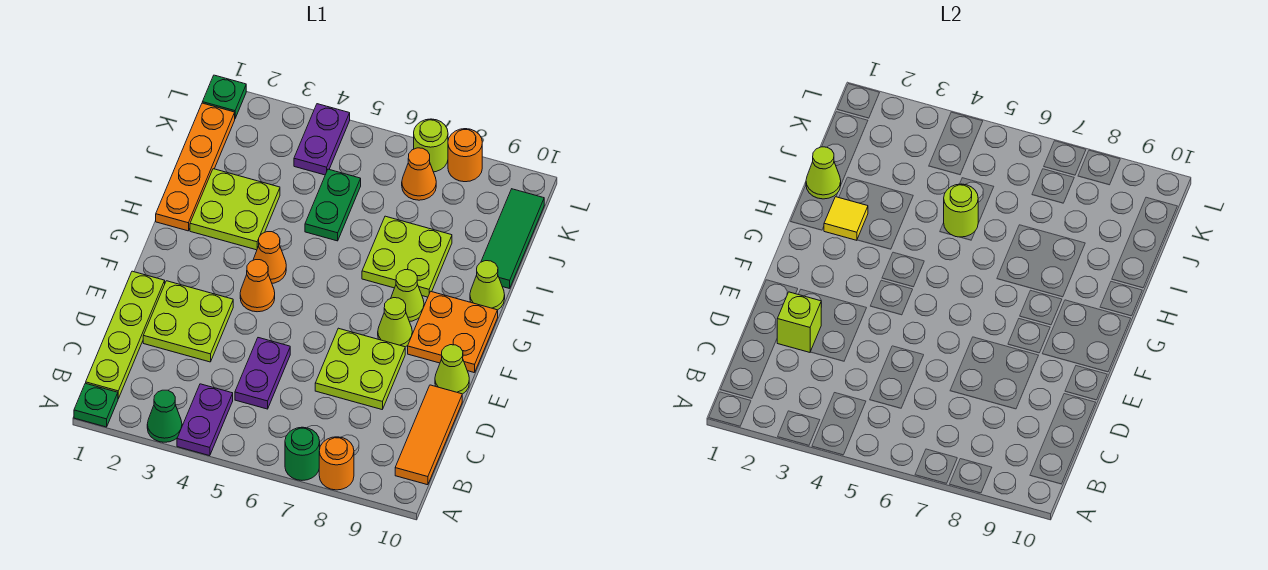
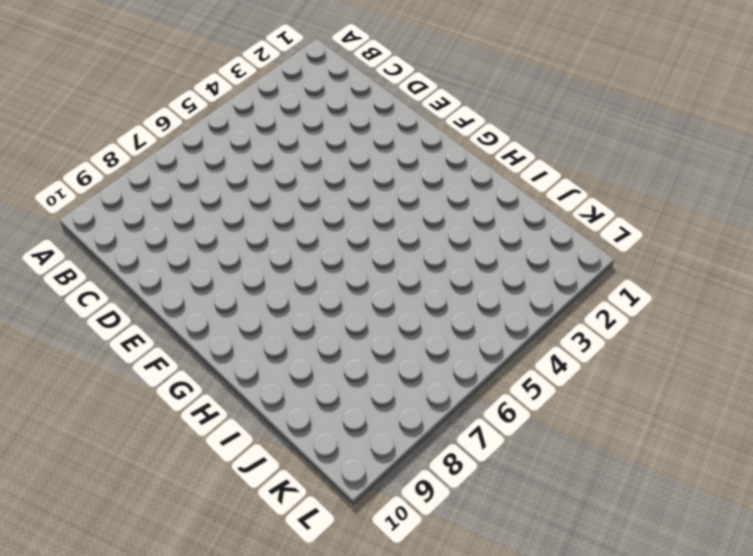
none -> green plate A1 level 1
none -> green cone A3 level 1
none -> purple plate A4:B4 level 1
none -> green round brick A7 level 1

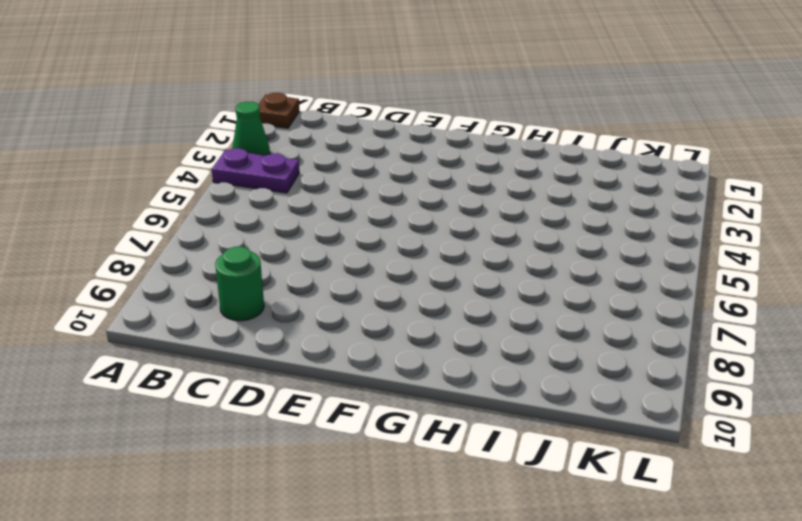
brown plate A1 level 1 -> green plate A1 level 1
green round brick C9 level 1 -> green round brick A7 level 1
none -> orange round brick A8 level 1
none -> lime plate B1:E1 level 1
none -> orange tile B10:D10 level 1
none -> purple plate C5:D5 level 1

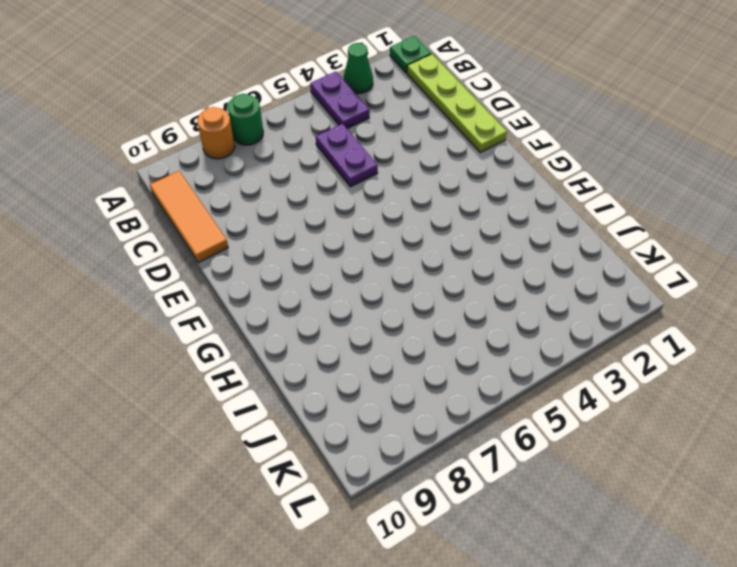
none -> lime plate D2:E3 level 1
none -> lime plate D7:E8 level 1
none -> lime cone E10 level 1
none -> orange cone F4 level 1

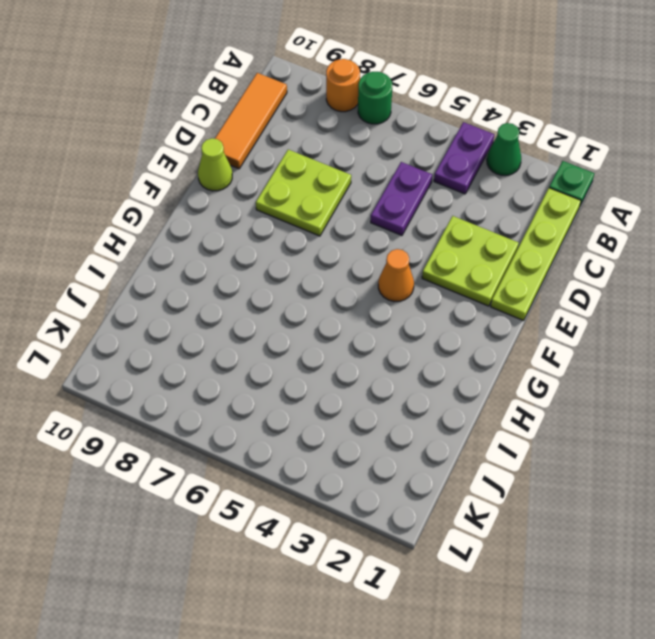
none -> lime cone F8 level 1
none -> orange plate F9:G10 level 1
none -> orange cone G4 level 1
none -> lime cone G8 level 1

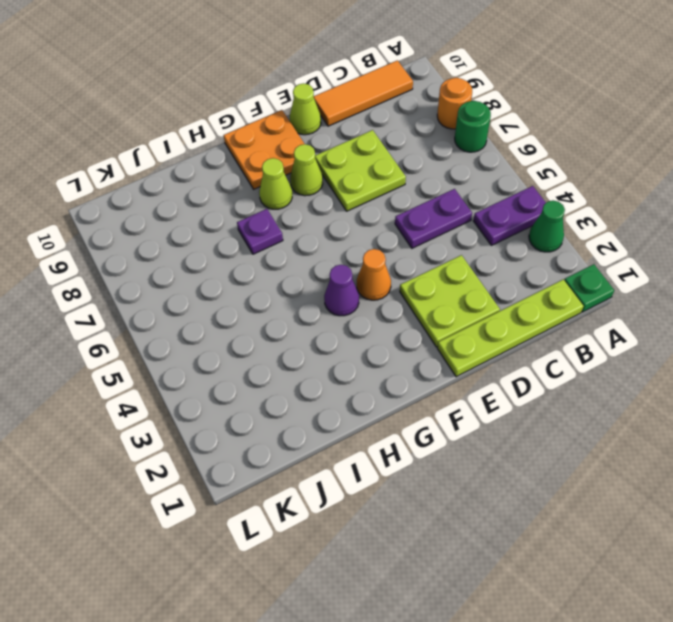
purple cone G4 level 1 -> orange cone G4 level 1
purple plate H7 level 1 -> lime plate H7:I8 level 1
none -> orange plate H1:K1 level 1
none -> lime plate H2:I3 level 1
none -> lime cone H10 level 1
none -> green plate I5:J5 level 1

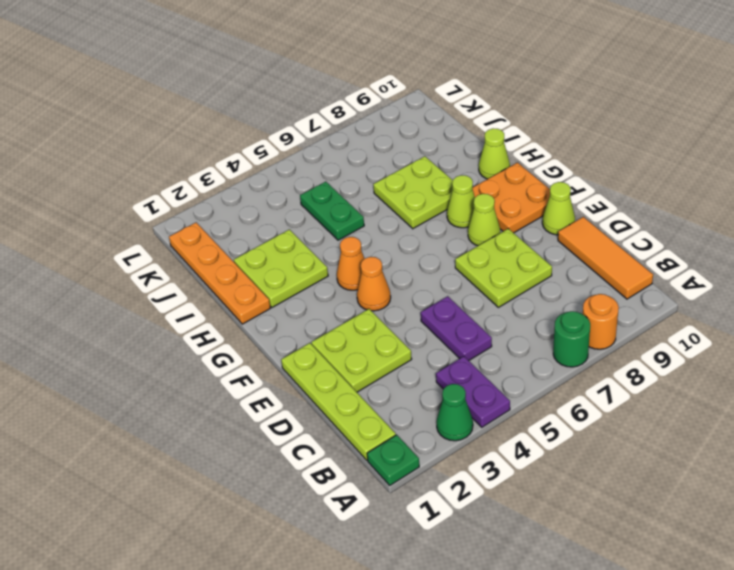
none -> green tile I10:K10 level 1
none -> purple plate K4:L4 level 1
none -> orange cone K7 level 1
none -> green plate L1 level 1

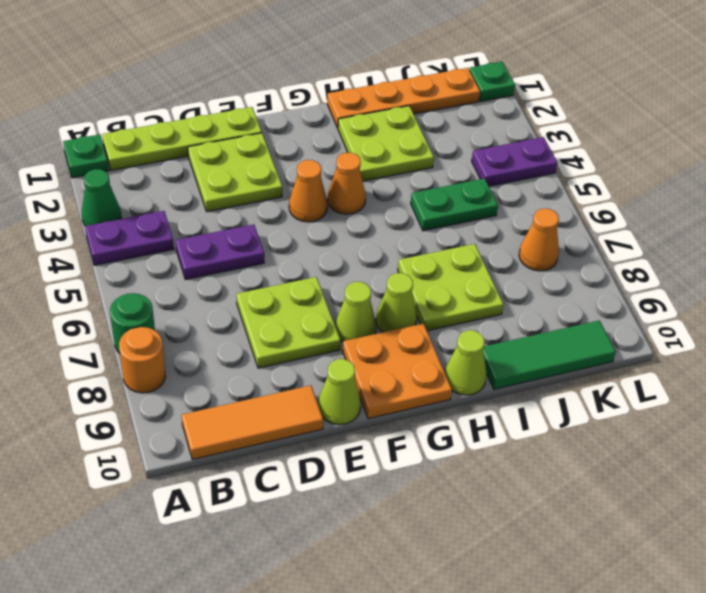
none -> lime round brick L7 level 1
none -> orange round brick L8 level 1
none -> lime brick D2 level 2
none -> yellow tile H2 level 2

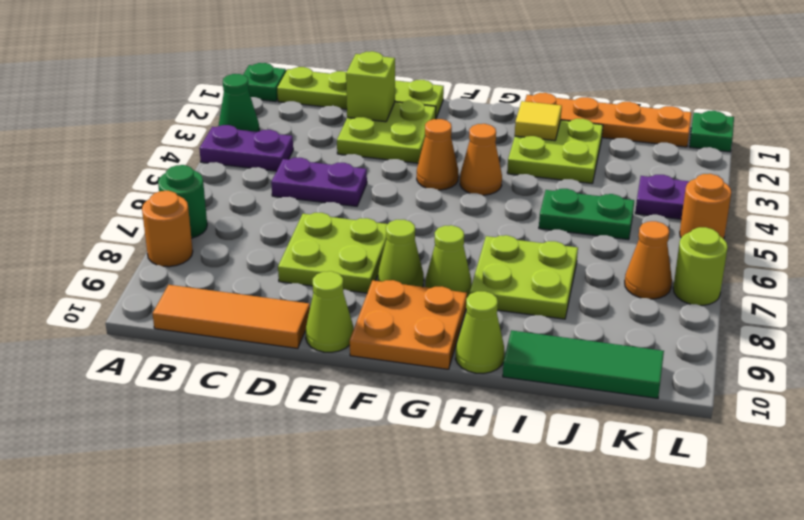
orange round brick L5 level 1 -> orange round brick L8 level 1
none -> lime cone I1 level 2
none -> lime round brick I5 level 2

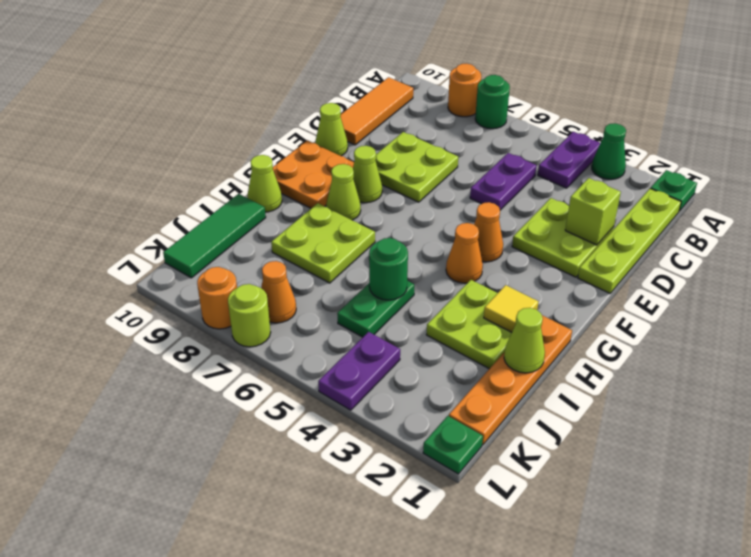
green round brick I5 level 2 -> lime round brick I5 level 2

